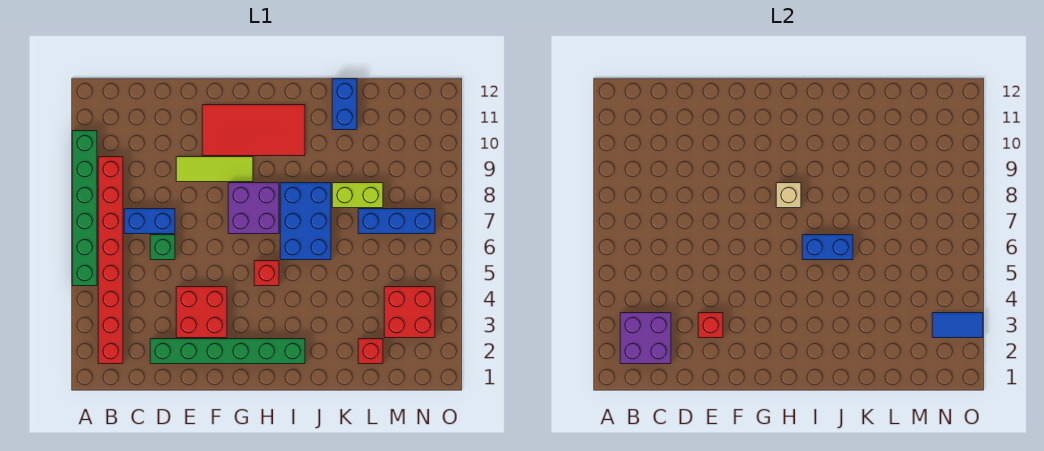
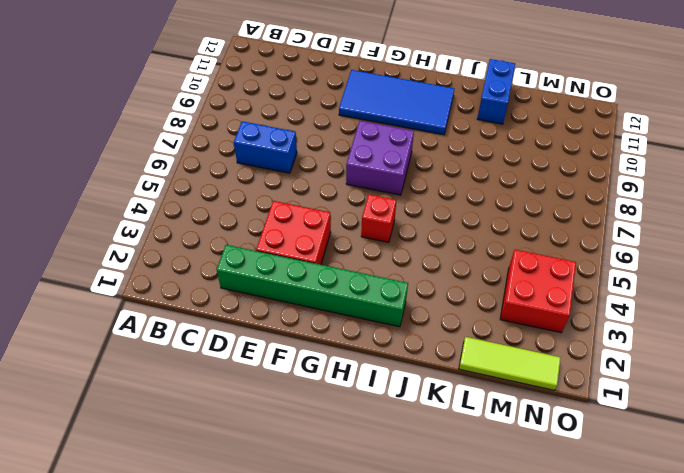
blue tile F10:I11 level 1 -> red tile F10:I11 level 1
lime tile L1:N1 level 1 -> lime tile E9:G9 level 1
none -> green brick A5:A10 level 1
none -> red brick B2:B9 level 1
none -> green brick D6 level 1

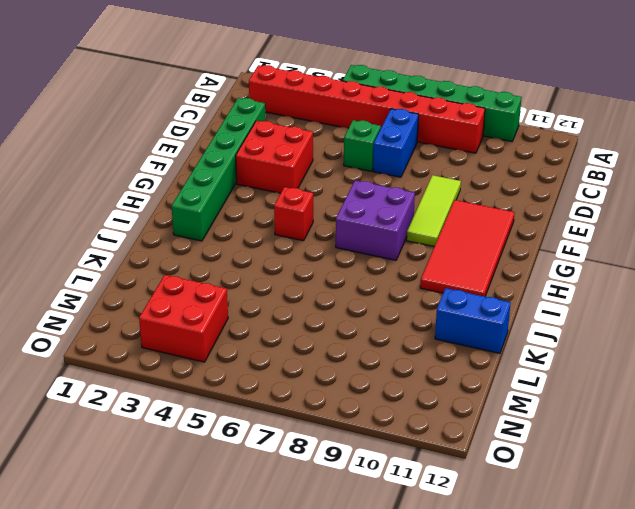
none -> blue brick I6:J8 level 1
none -> lime brick K8:L8 level 1
none -> red brick L2 level 1

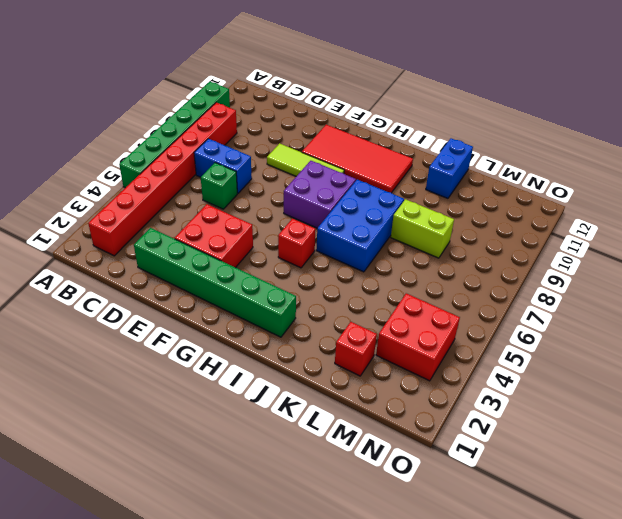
none -> blue brick L7:N7 level 1
none -> purple brick B2:C3 level 2
none -> red brick E3 level 2

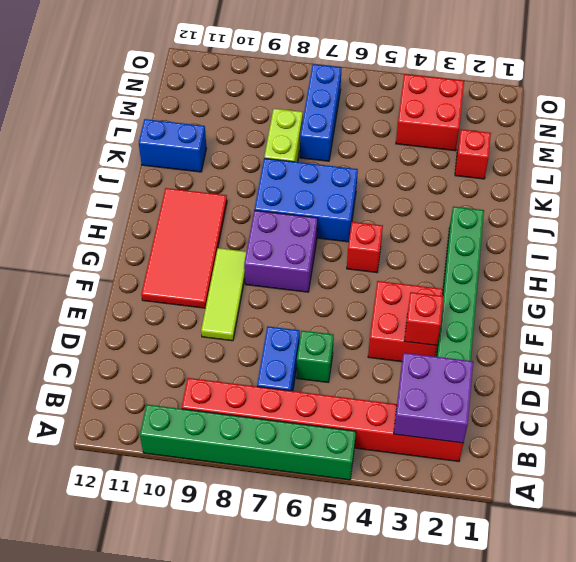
none -> tan brick H8 level 2
none -> blue brick I6:J6 level 2
none -> blue tile N3:O3 level 2

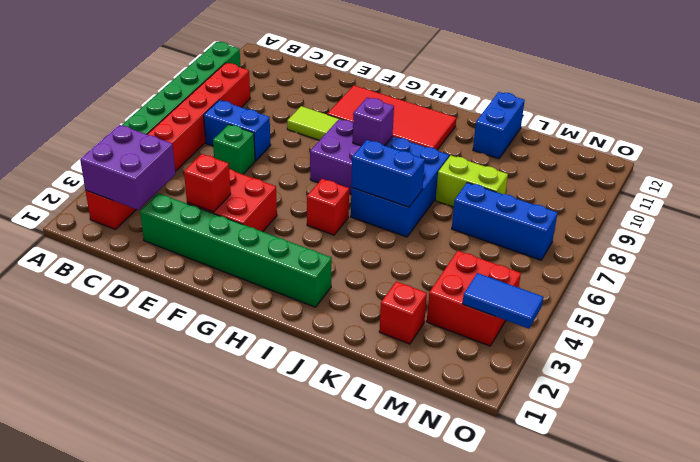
purple brick H8 level 2 -> tan brick H8 level 2

